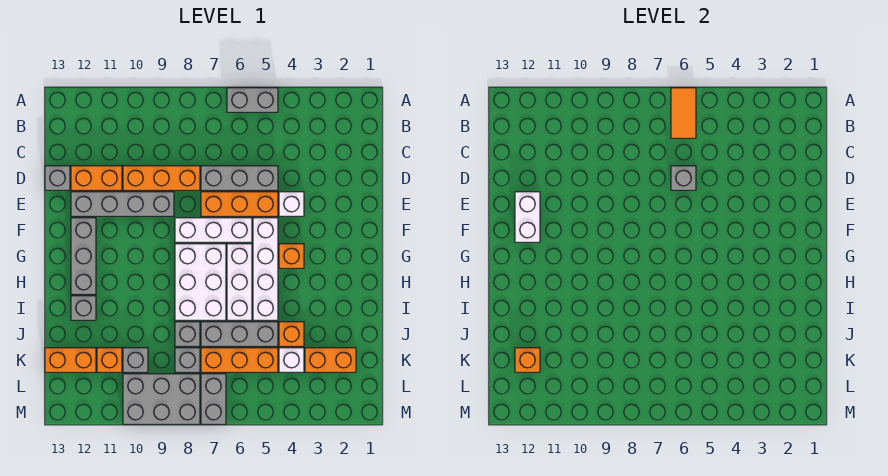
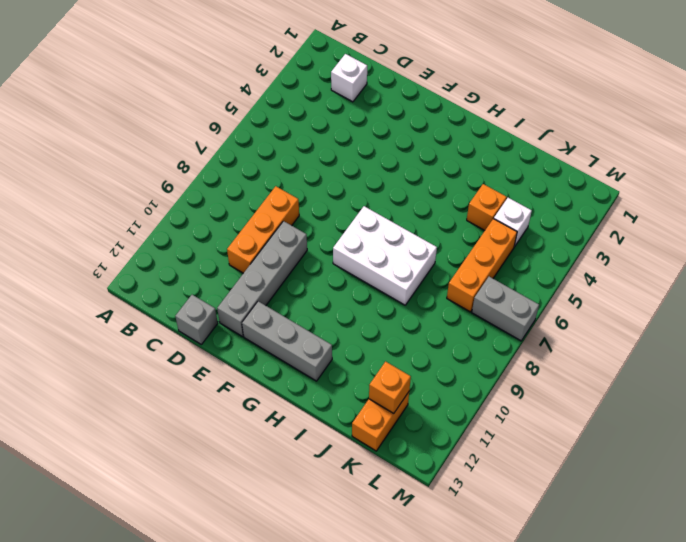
white brick C2 level 1 -> white brick E4 level 1
none -> grey brick A5:A6 level 1
none -> grey brick D5:D7 level 1
none -> orange brick D11:D12 level 1
none -> orange brick E5:E7 level 1

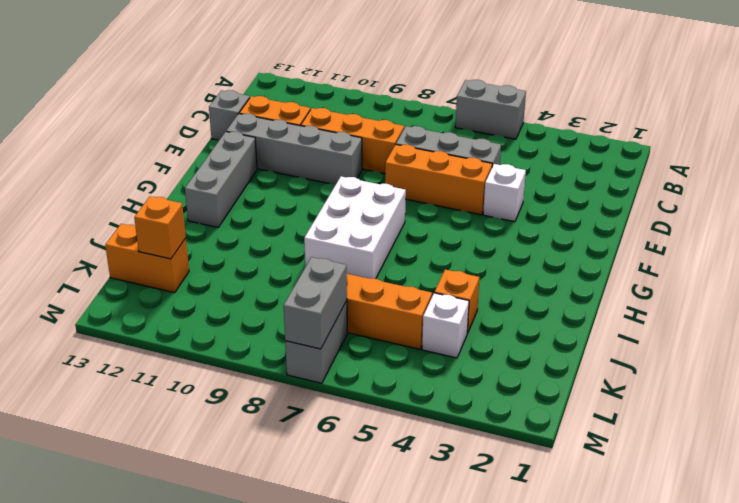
grey brick L7:M7 level 2 -> none
none -> white brick F5:I5 level 1
none -> white brick F6:F8 level 1
none -> orange brick G4 level 1
none -> white brick G6:I6 level 1

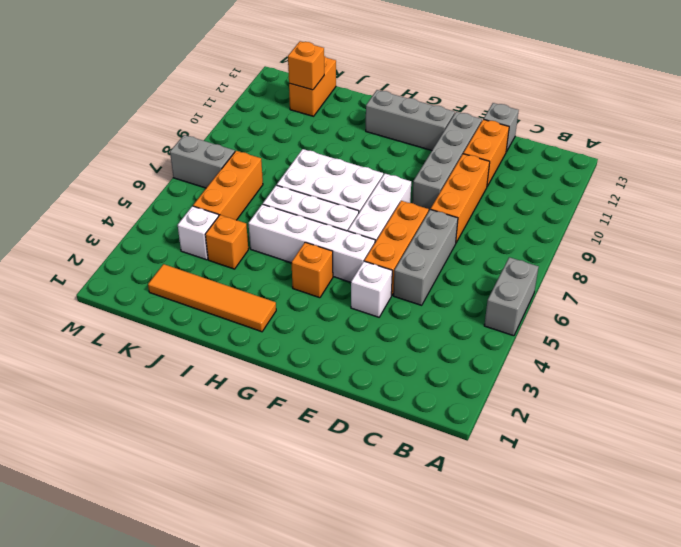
orange tile H2:K2 level 1 -> orange brick K2:K3 level 1
none -> grey brick I12 level 1
none -> grey brick J5:J7 level 1
none -> grey brick J8 level 1
none -> grey brick K8 level 1

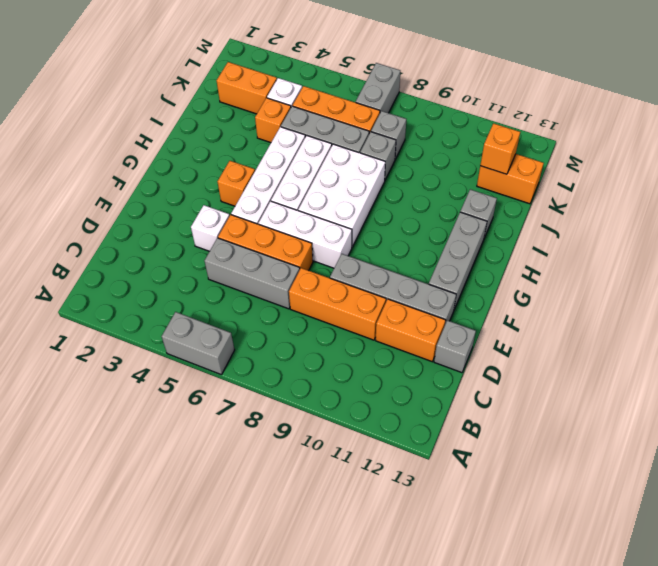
none -> grey brick K10 level 1
none -> orange brick K11 level 1
none -> grey brick L8:M10 level 1
none -> orange tile A6:B6 level 2

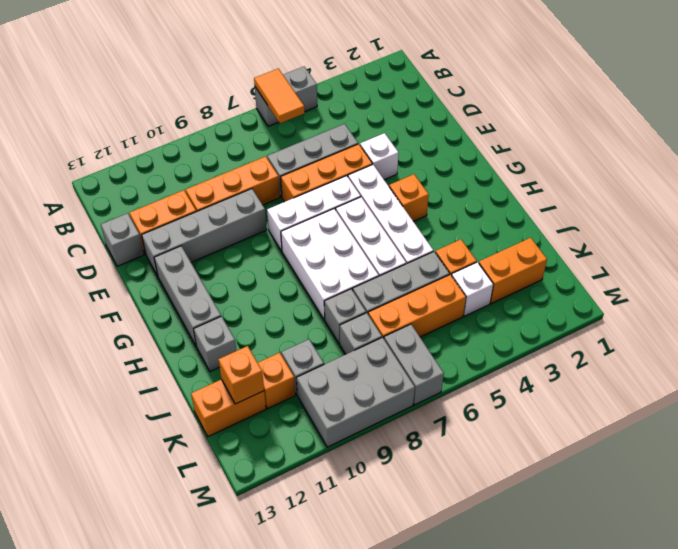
none -> grey brick D6 level 2
none -> white brick E12:F12 level 2

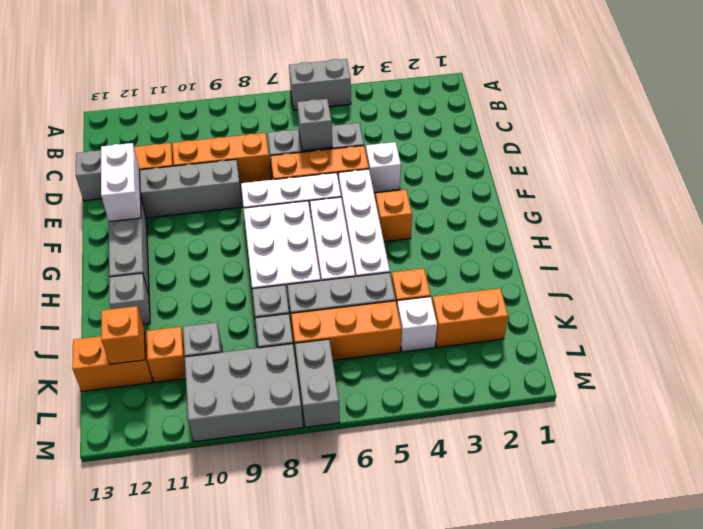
none -> orange tile A6:B6 level 2

